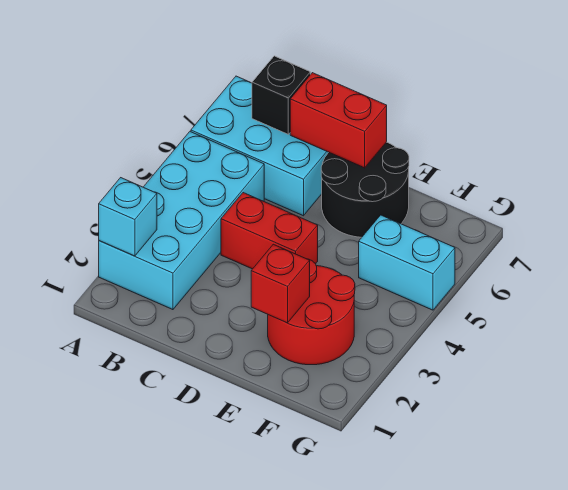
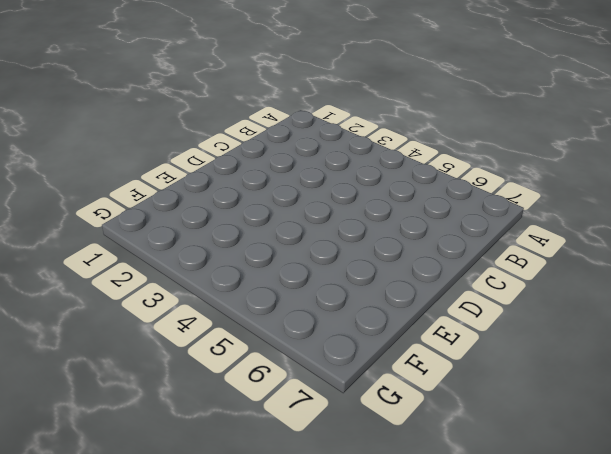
none -> cyan brick A2:B5 level 1
none -> cyan brick A6:C7 level 1

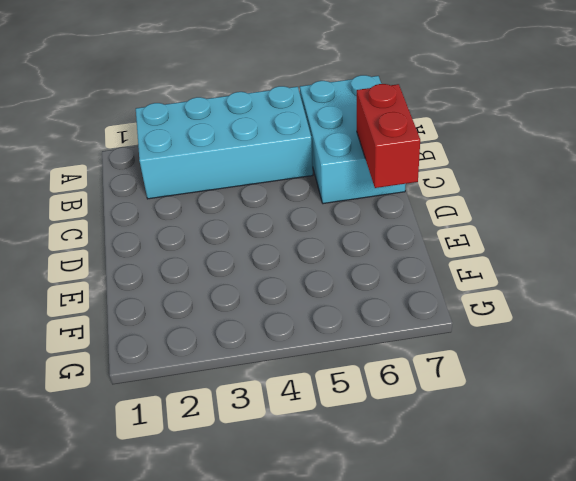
none -> red brick C4:D4 level 1
none -> black round brick D6:E7 level 1

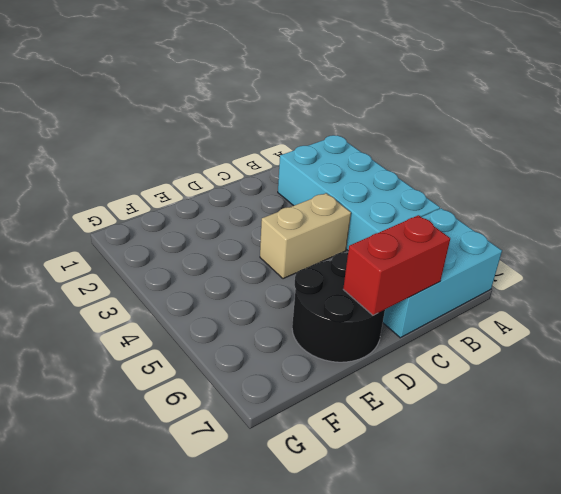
tan brick C4:D4 level 1 -> red brick C4:D4 level 1
none -> red round brick E2:F3 level 1
none -> cyan brick F5:G5 level 1

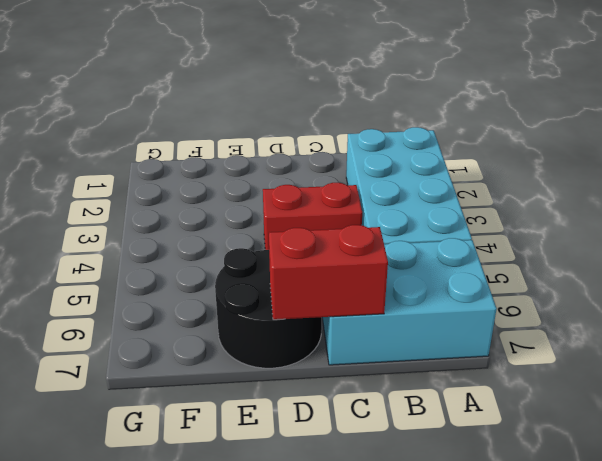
none -> red round brick E2:F3 level 1
none -> cyan brick F5:G5 level 1

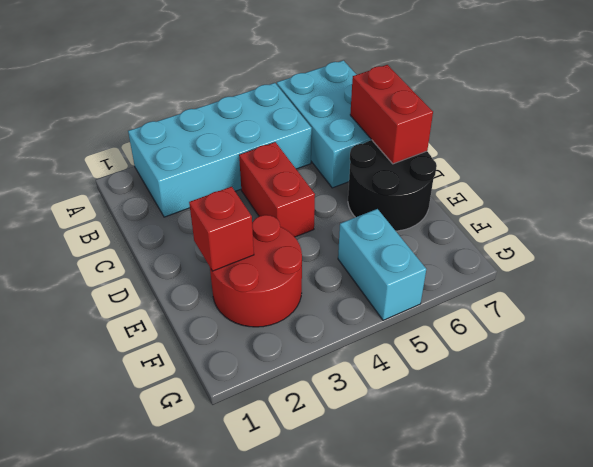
none -> cyan brick A2 level 2
none -> black brick B7 level 2

